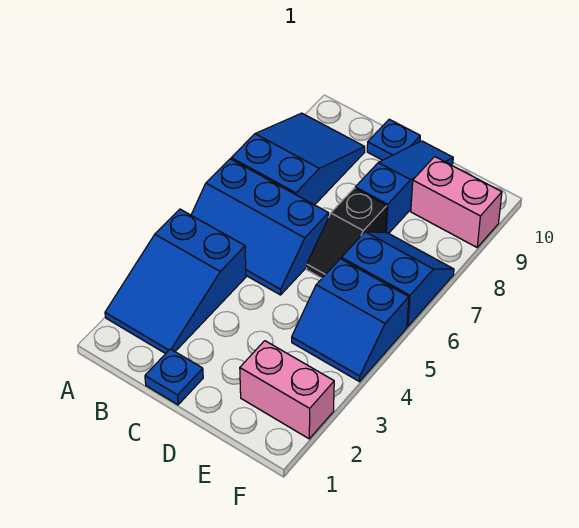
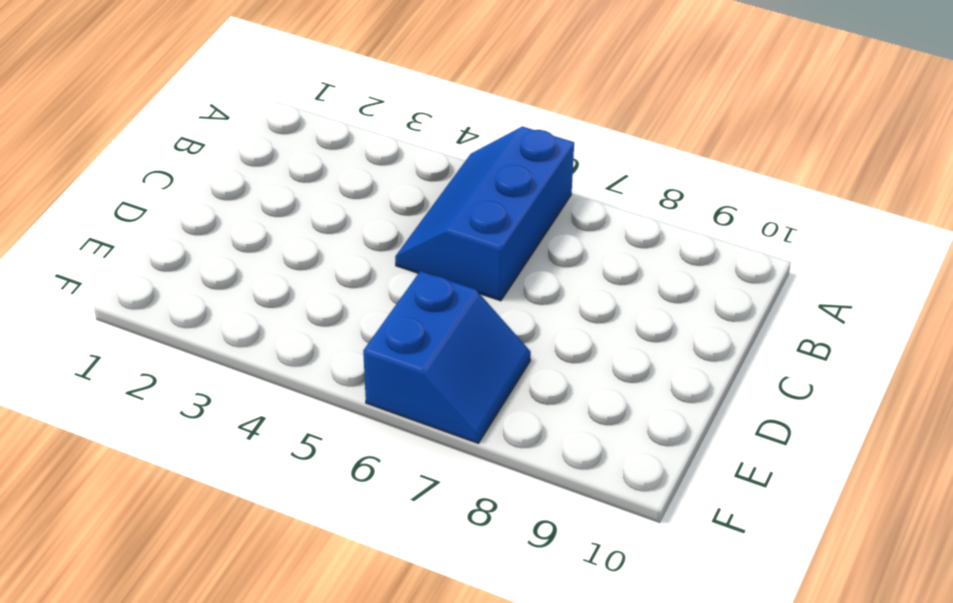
none -> blue slope A2:B4 level 1 top 4
none -> blue slope A7:B9 level 1 top 7

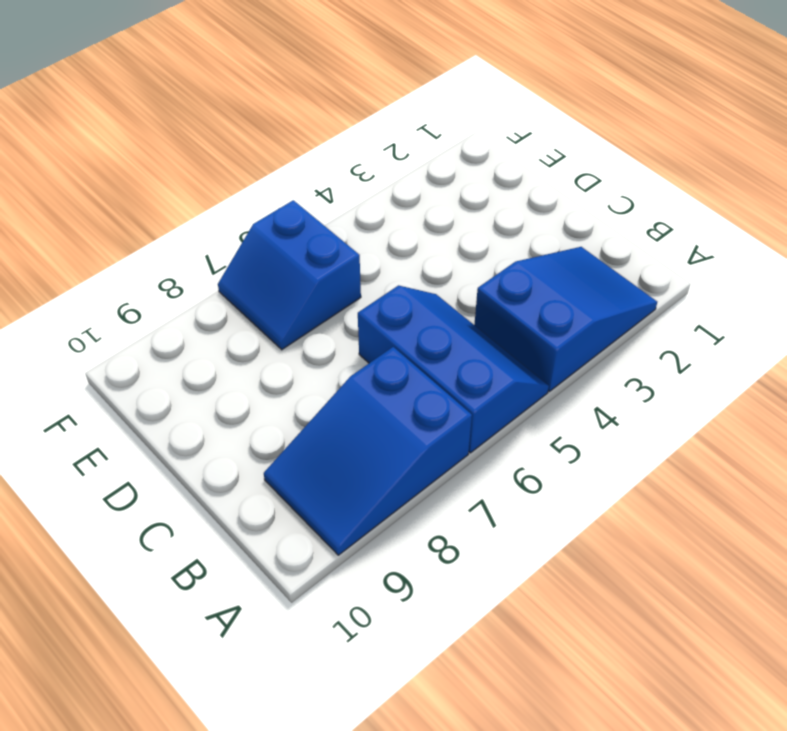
none -> blue plate C1 level 1
none -> blue plate C10 level 1

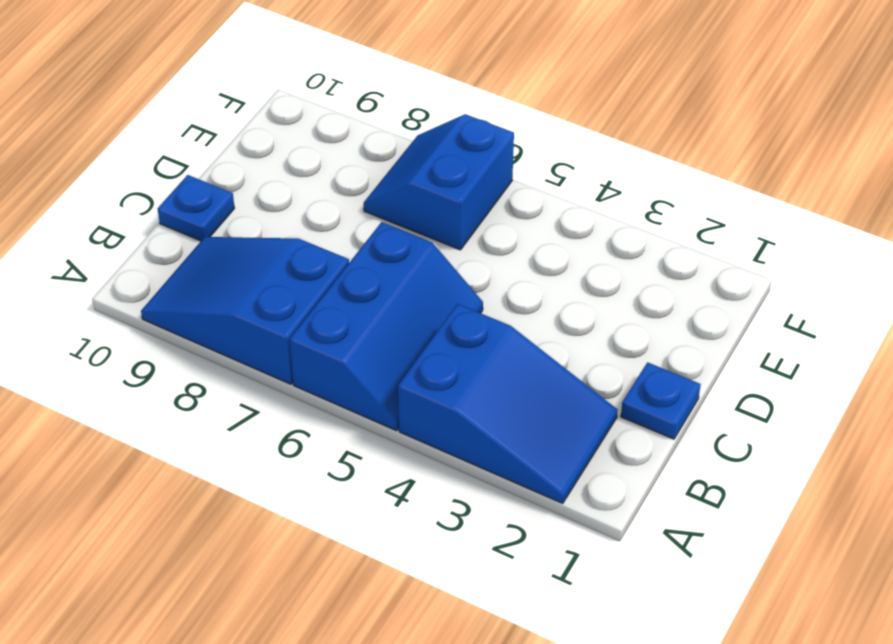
none -> black slope D6:D7 level 1 top 7
none -> blue slope D8:D10 level 1 top 8

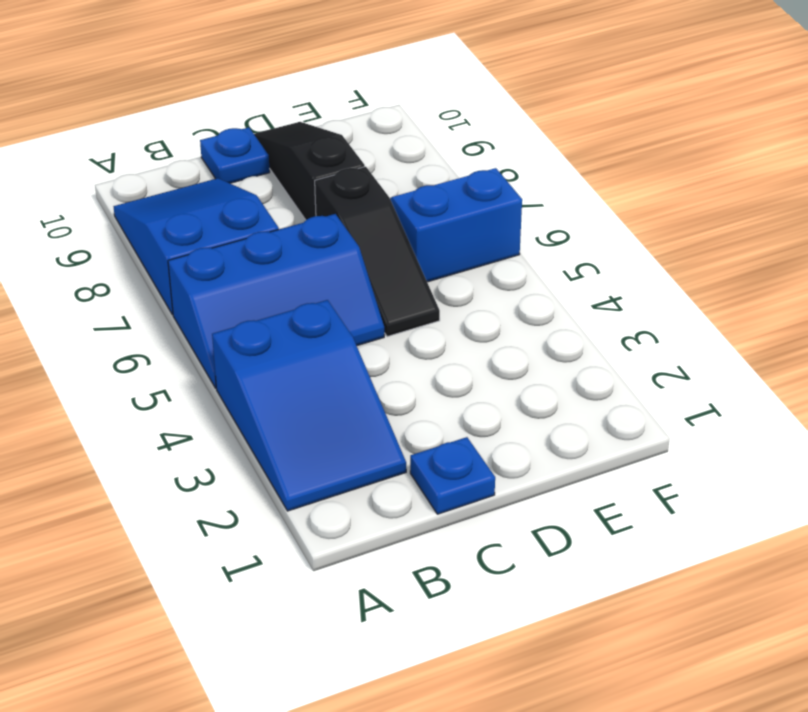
black slope D5:D7 level 1 top 7 -> black slope D6:D7 level 1 top 7
black slope D8:D10 level 1 top 8 -> blue slope D8:D10 level 1 top 8
none -> pink brick E2:F2 level 1
none -> blue slope E4:F5 level 1 top 5

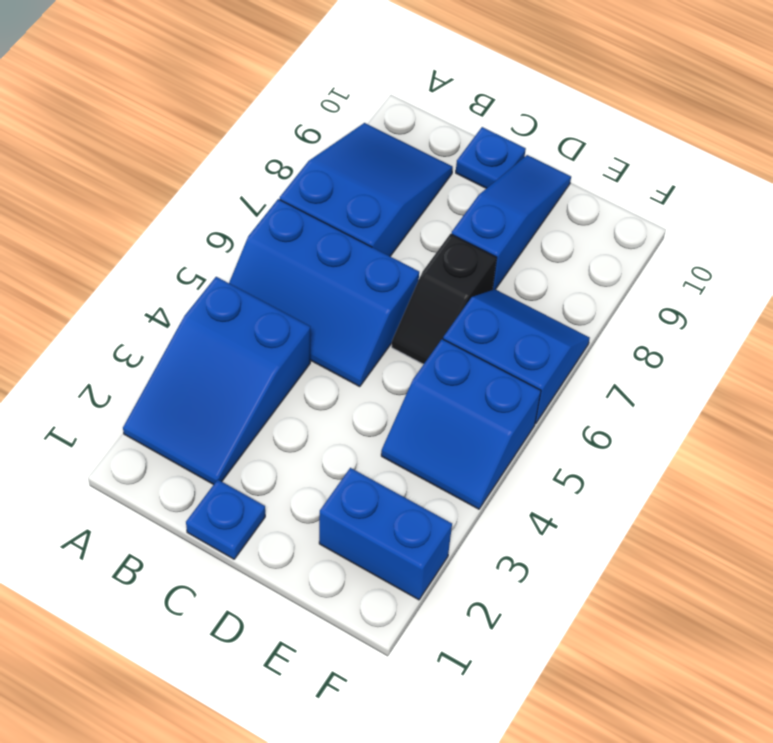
blue brick E2:F2 level 1 -> pink brick E2:F2 level 1
none -> pink brick E9:F9 level 1

